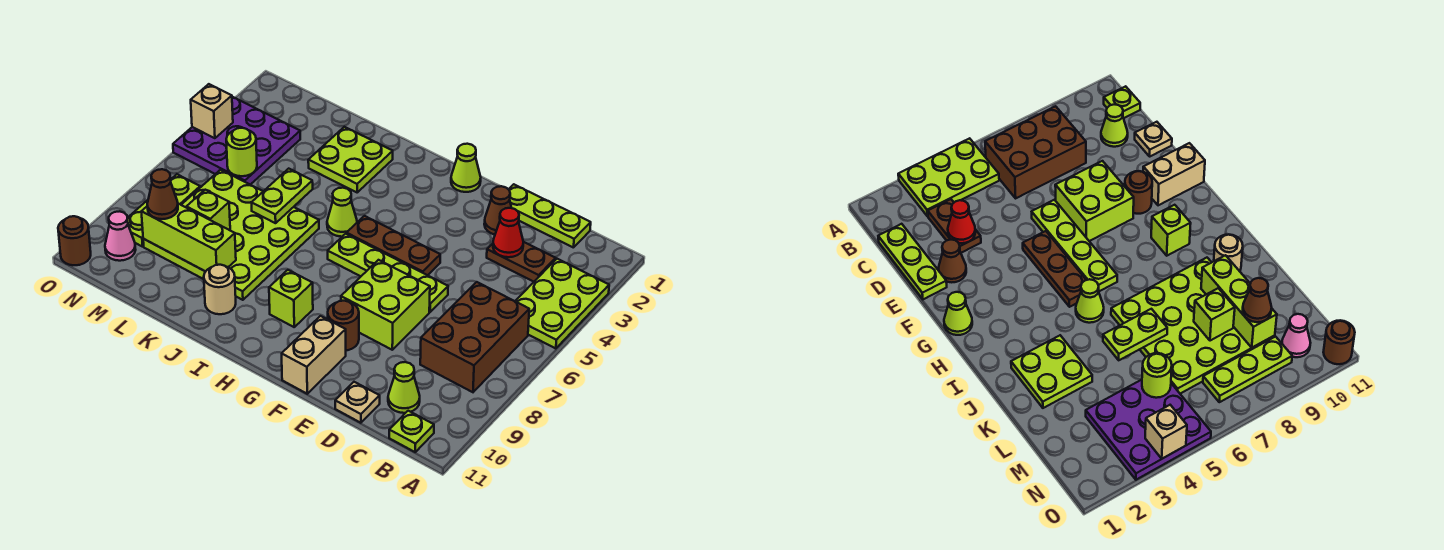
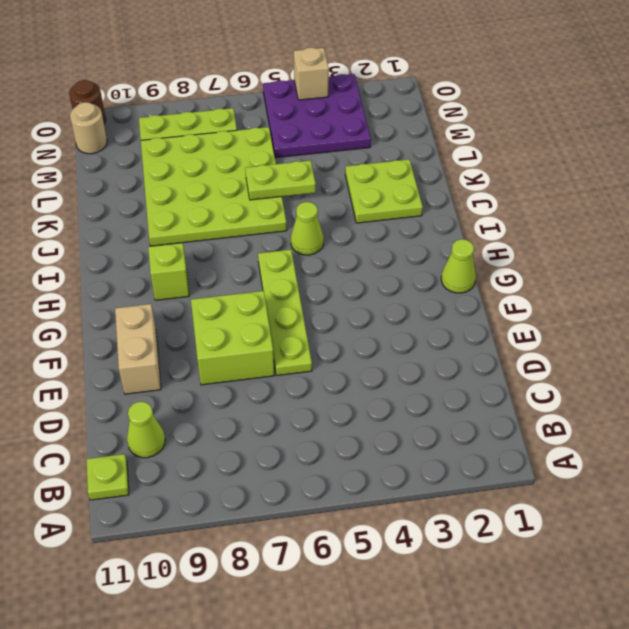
tan brick E10:F10 level 1 -> tan brick F10:F11 level 1
tan round brick N11 level 1 -> tan round brick J10 level 1
none -> lime plate A3:B5 level 1
none -> brown brick B6:C8 level 1
none -> lime plate C1:E1 level 1
none -> brown plate C3:D3 level 1

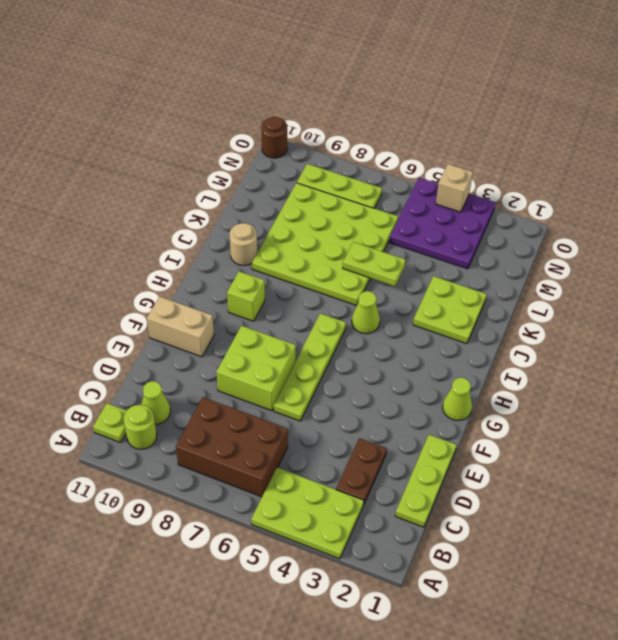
lime round brick B10 level 1 -> lime round brick M5 level 2
none -> tan plate D11 level 1
none -> brown cone E2 level 1
none -> brown plate F5:H5 level 1
none -> brown round brick F9 level 1

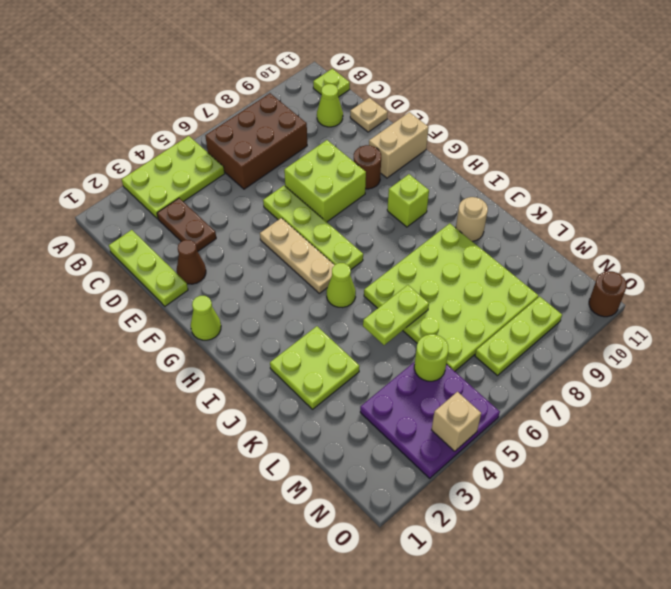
tan plate F5:H5 level 1 -> brown plate F5:H5 level 1
none -> pink cone N10 level 1
none -> red cone D3 level 2
none -> lime brick K9:M9 level 2
none -> lime brick L8 level 2

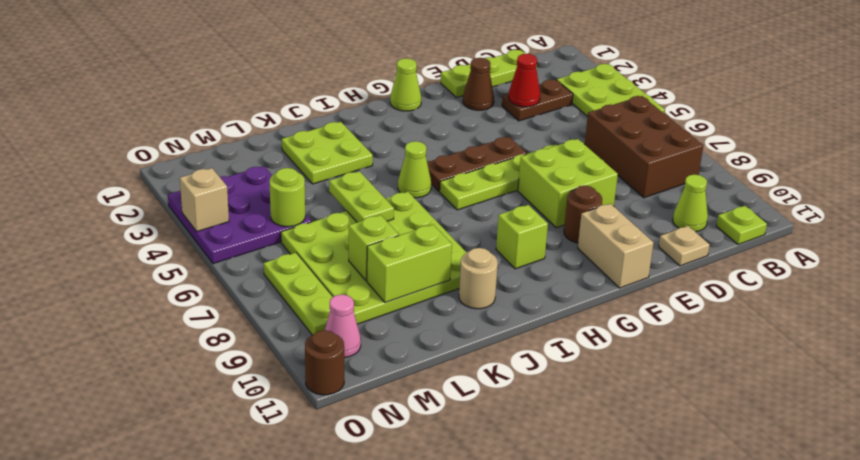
lime brick K9:L9 level 2 -> lime brick K9:M9 level 2
none -> brown cone M9 level 3

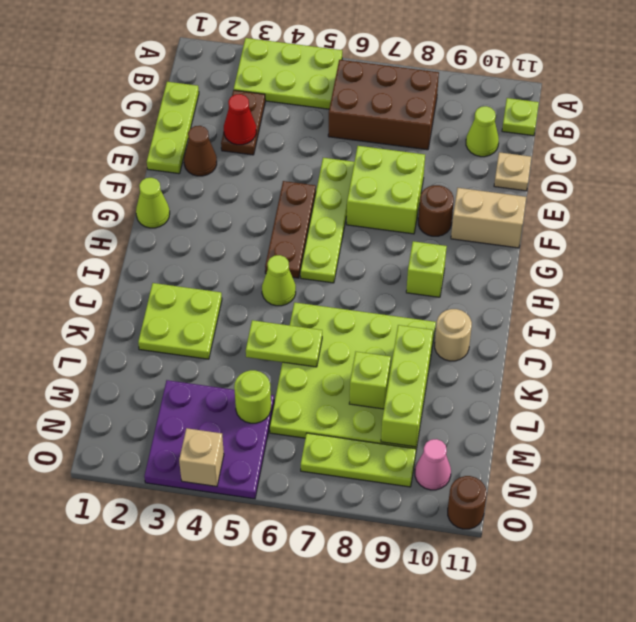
none -> brown cone M9 level 3

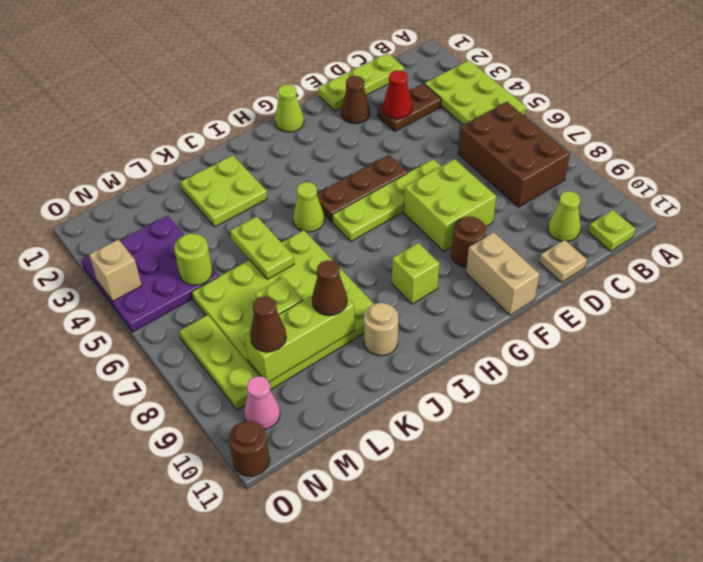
brown cone K9 level 3 -> none

